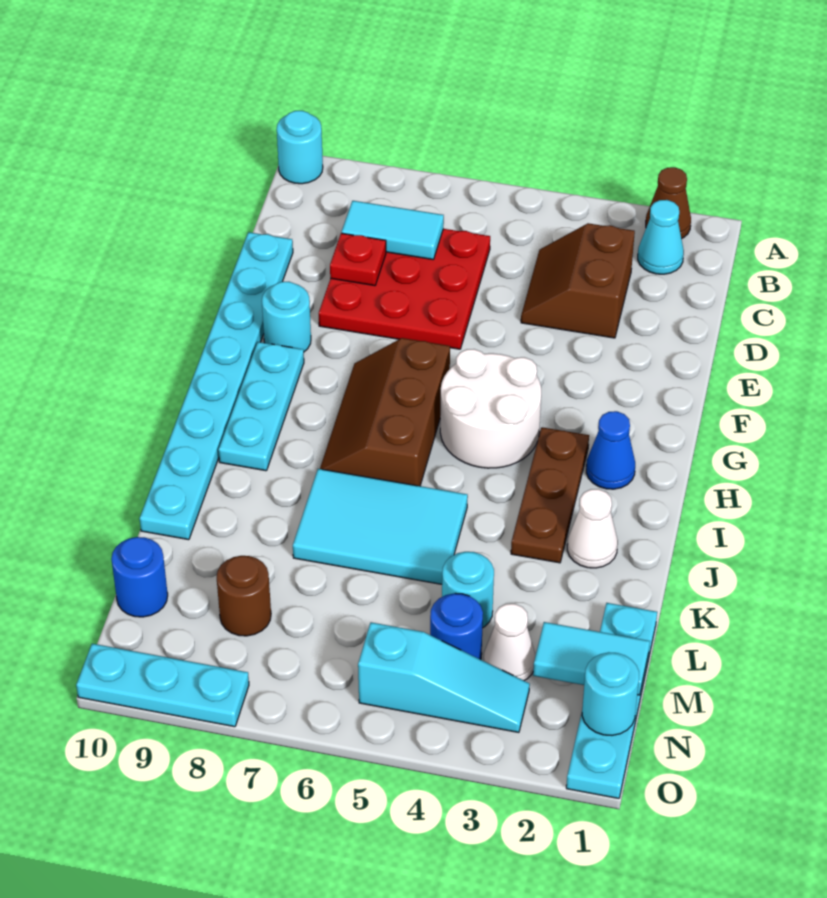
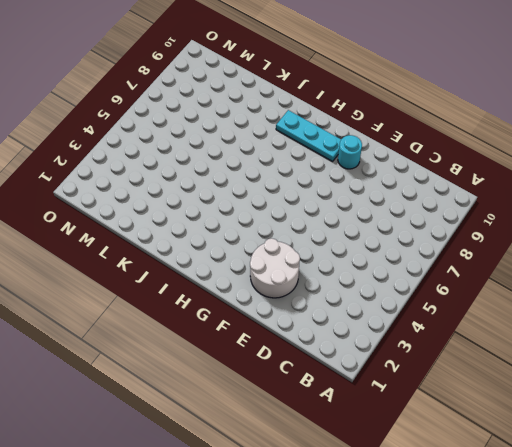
white round brick E2:F3 level 1 -> white round brick G4:H5 level 1
none -> brown cone A2 level 1
none -> cyan round brick A10 level 1
none -> cyan cone B2 level 1

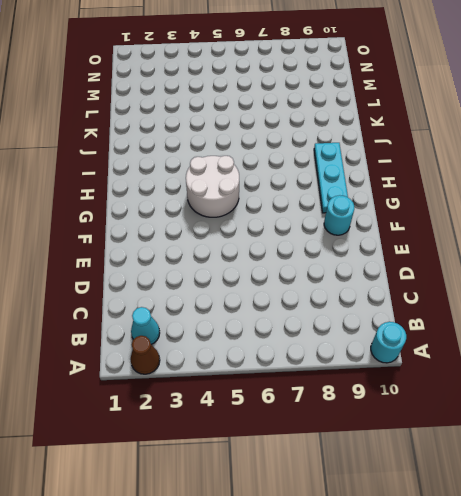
none -> brown slope C3:D4 level 1 top 3
none -> red plate C6:E8 level 1
none -> cyan plate D10:K10 level 1

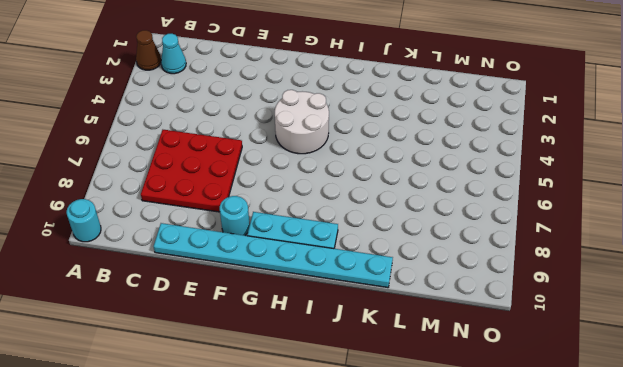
none -> brown slope C3:D4 level 1 top 3
none -> brown slope G6:I7 level 1 top 6
none -> blue cone H2 level 1

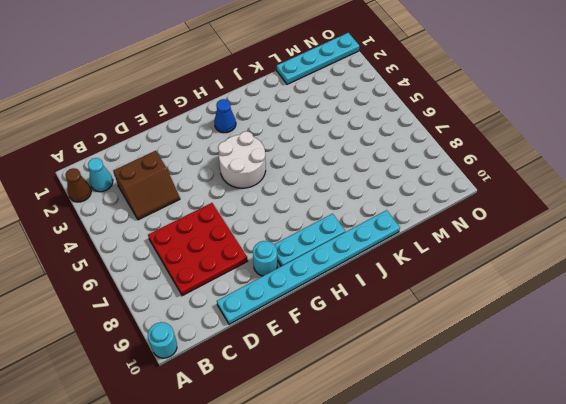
none -> brown slope G6:I7 level 1 top 6
none -> brown plate H3:J3 level 1
none -> white cone J2 level 1

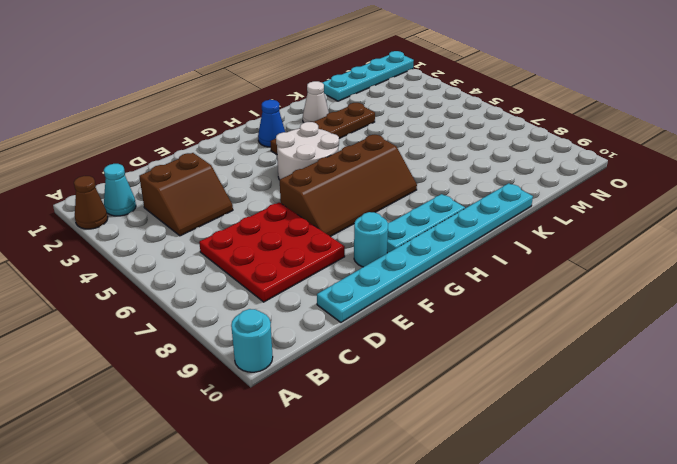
brown slope F6:I7 level 1 top 6 -> brown slope G6:I7 level 1 top 6
brown plate H3:K3 level 1 -> brown plate H3:J3 level 1
none -> cyan tile J5:K7 level 1
none -> cyan round brick L4 level 1
none -> white cone M3 level 1

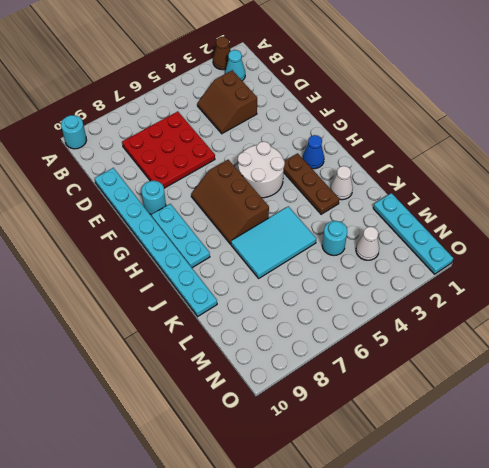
none -> blue round brick M4 level 1
none -> brown round brick M8 level 1
none -> blue round brick M10 level 1

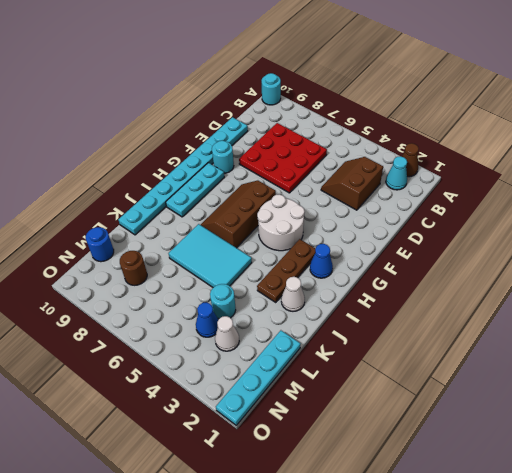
blue cone M4 level 1 -> blue round brick M4 level 1
none -> cyan slope N3:N5 level 1 top 5
none -> cyan plate O8:O10 level 1
none -> cyan tile C7:C8 level 2

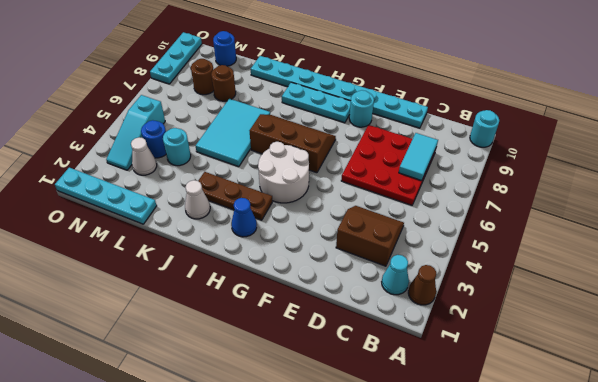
brown round brick L8 level 1 -> none
none -> red plate D8 level 2
none -> cyan tile M1:M2 level 2
none -> cyan round brick N1 level 2

